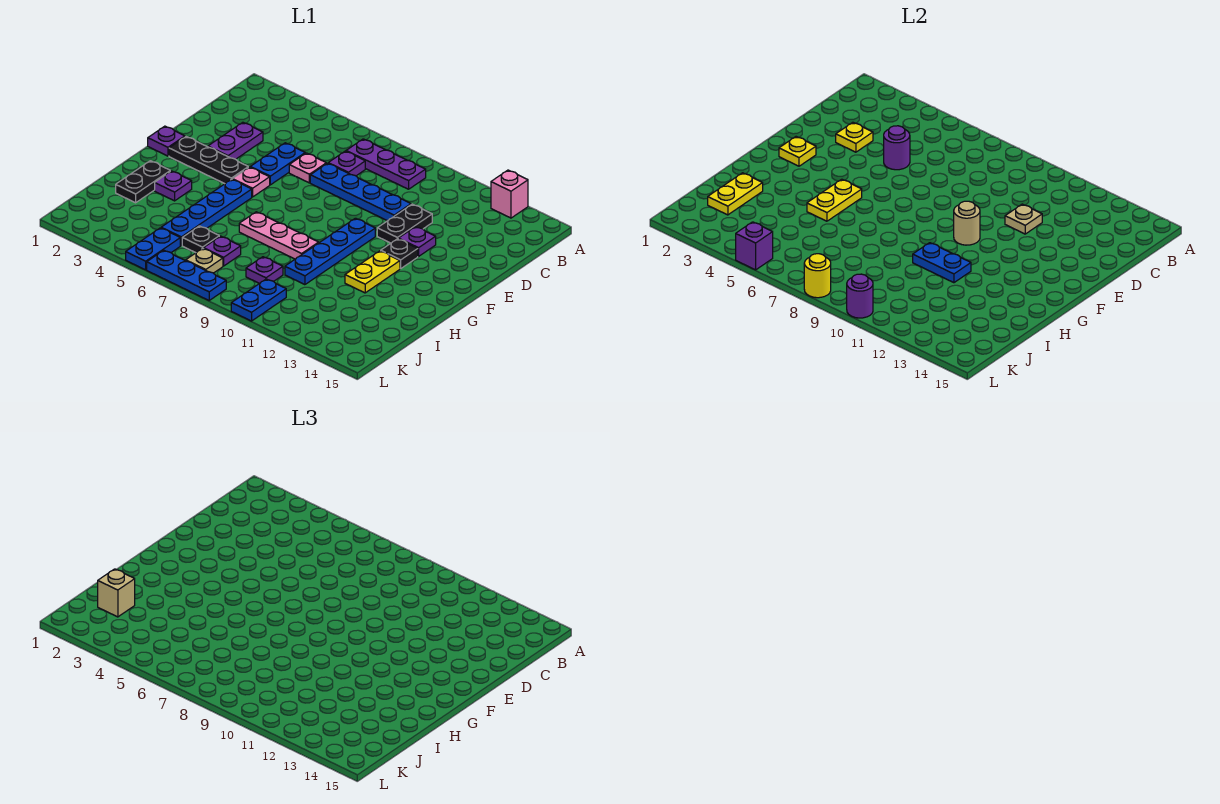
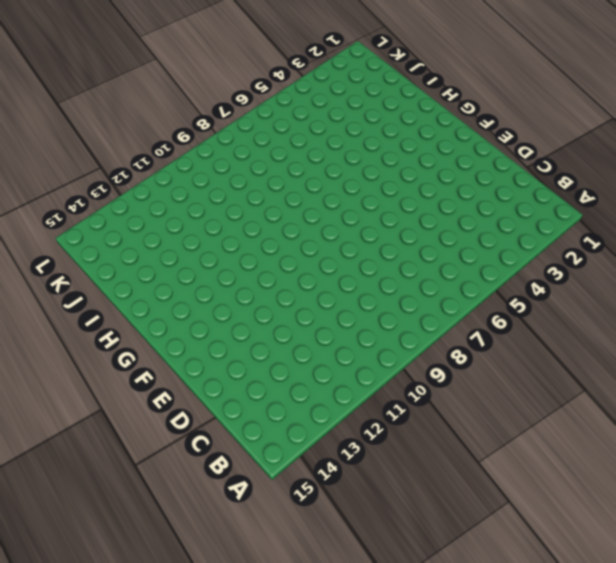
none -> pink brick A13 level 1
none -> purple plate B7:B9 level 1
none -> purple plate C7 level 1
none -> purple plate D3:E3 level 1

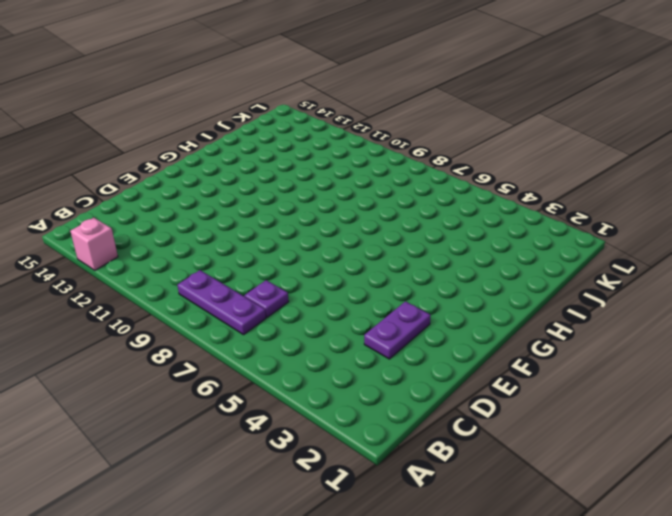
none -> blue plate D5:E5 level 1
none -> pink plate D6 level 1
none -> blue plate D7:D10 level 1
none -> black plate D11:E11 level 1

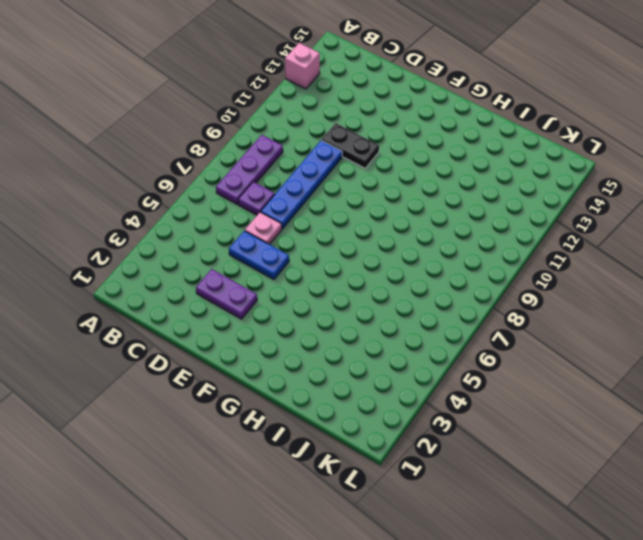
none -> purple plate E12 level 1
none -> purple plate F1 level 1
none -> black plate F2:F4 level 1
none -> pink plate F5 level 1

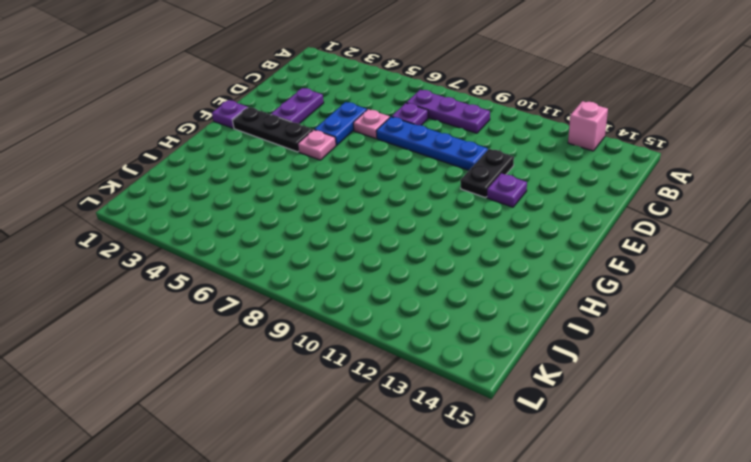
none -> blue plate F10:I10 level 1
none -> black plate F12 level 1
none -> blue plate G5:J5 level 1
none -> yellow plate G12:H12 level 1

